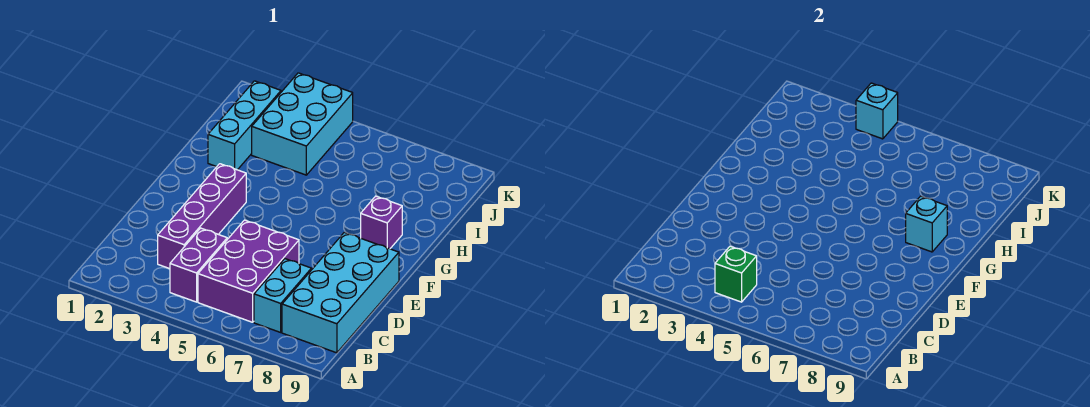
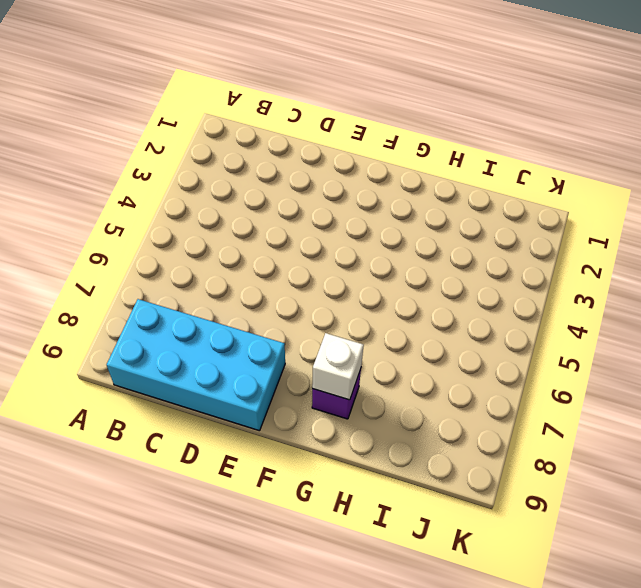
white brick G8 level 2 -> cyan brick G8 level 2
none -> purple brick B4:C4 level 1
none -> purple brick B5:D6 level 1

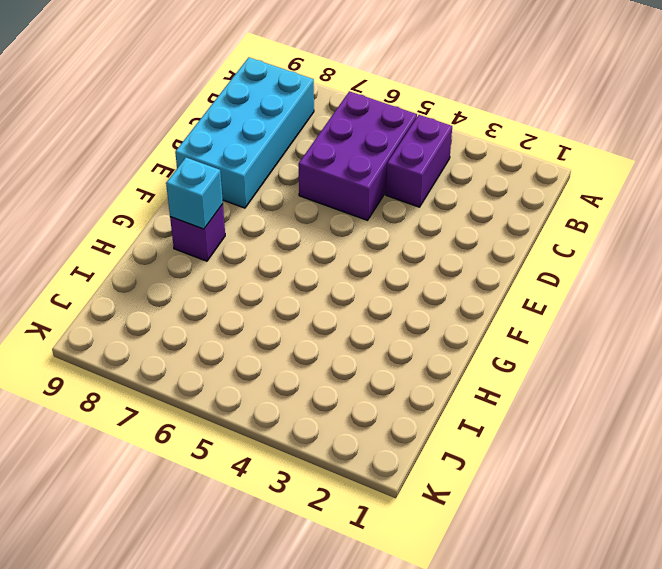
none -> cyan brick B7:C7 level 1
none -> purple brick C3:F3 level 1

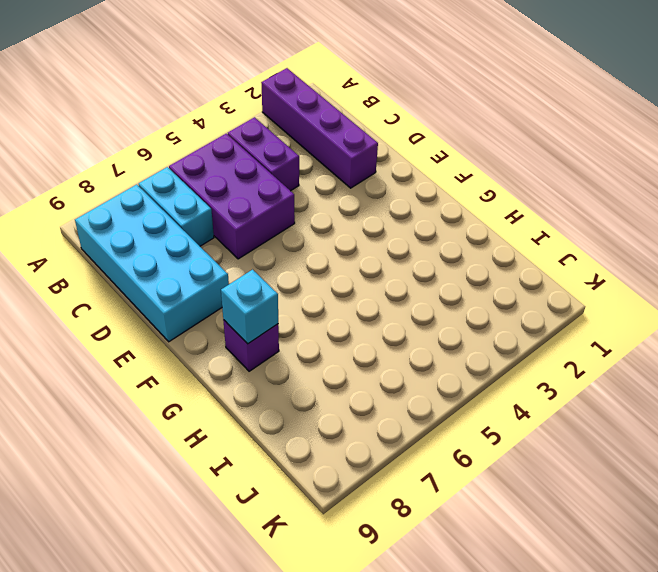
purple brick A2:D2 level 1 -> purple brick C3:F3 level 1
none -> cyan brick H2:J2 level 1
none -> cyan brick I3:K4 level 1

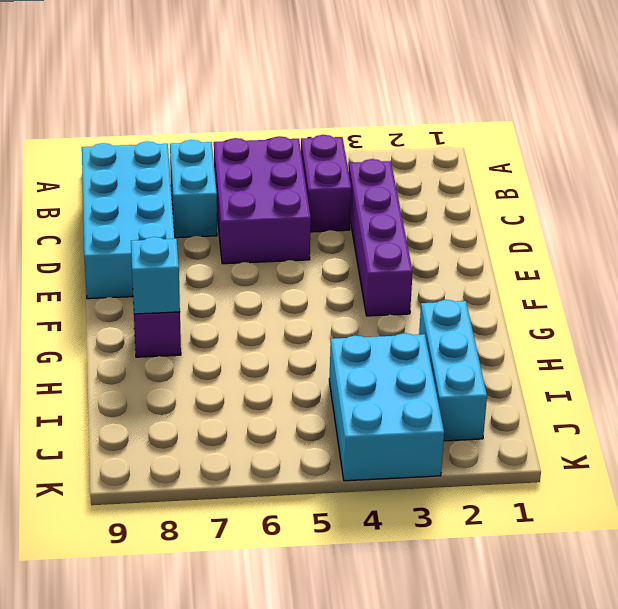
none -> green brick B4 level 2
none -> cyan brick K4 level 2

